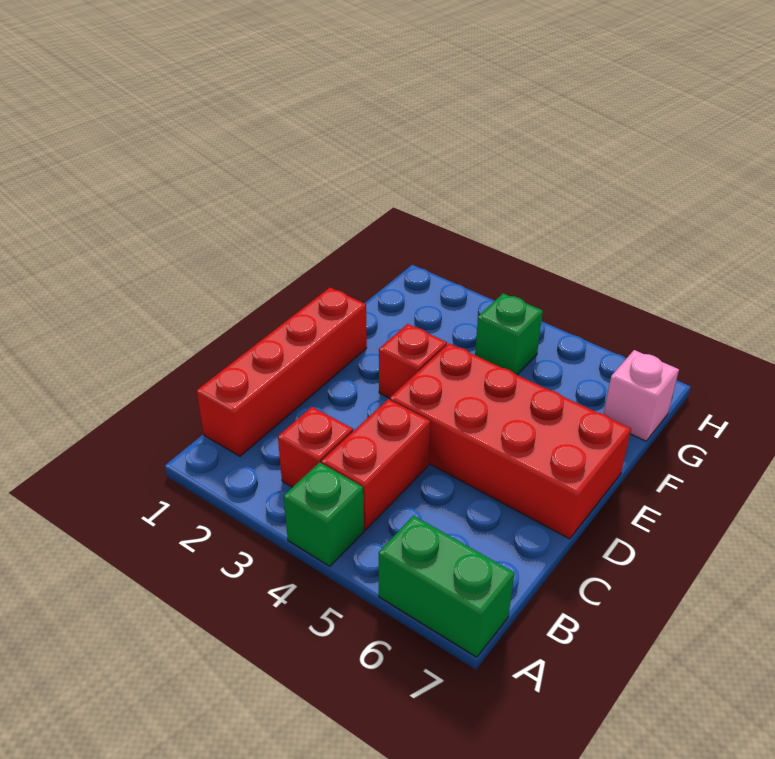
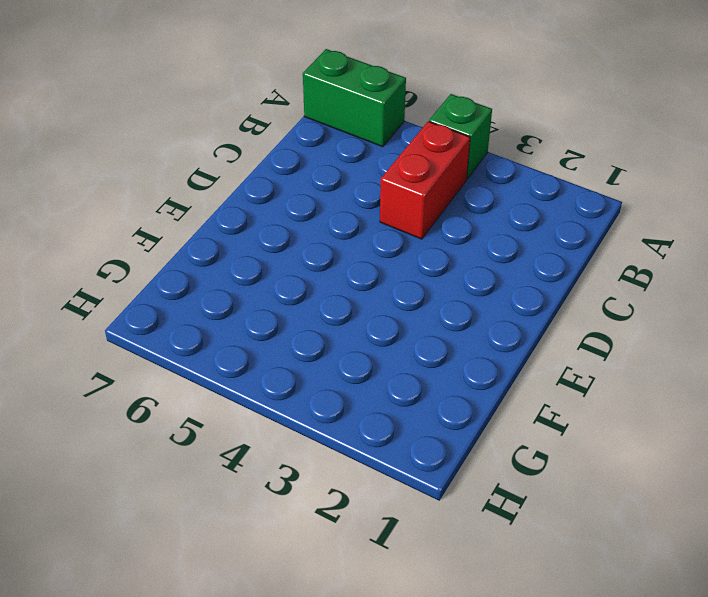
none -> red brick B1:E1 level 1
none -> red brick B3 level 1

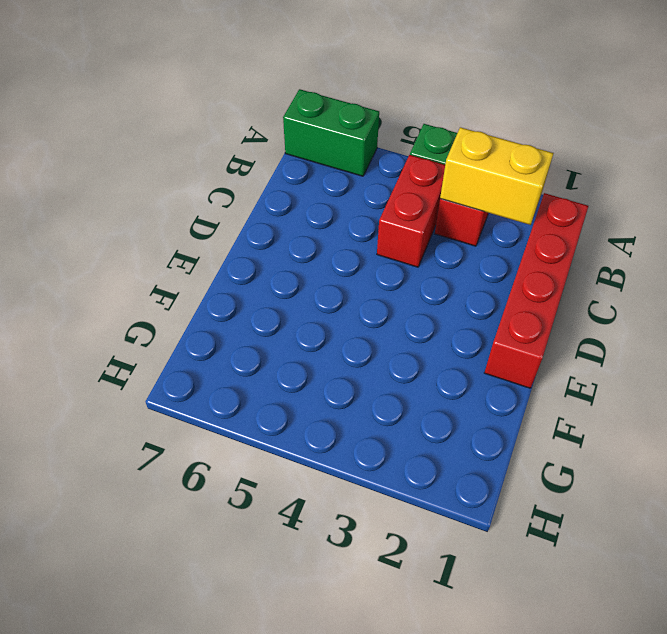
yellow brick B2:B3 level 2 -> none
none -> red brick D4:E7 level 1
none -> red brick E3 level 1

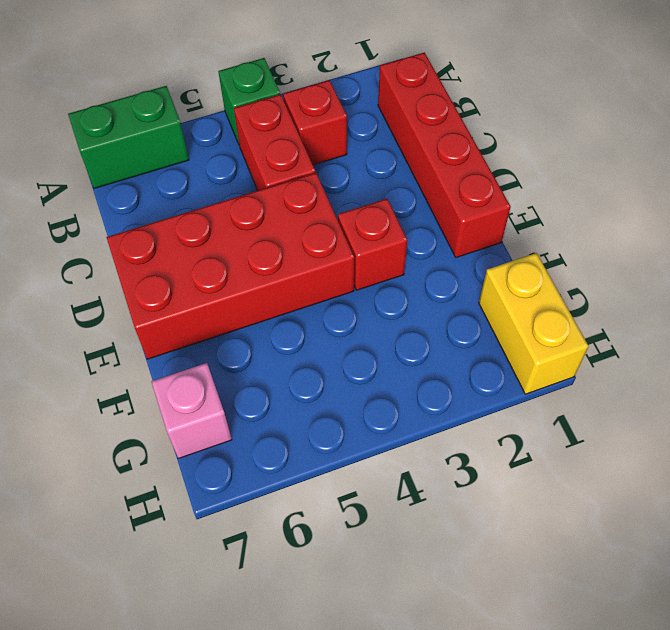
yellow brick G1:H1 level 1 -> none
none -> green brick G4 level 1

